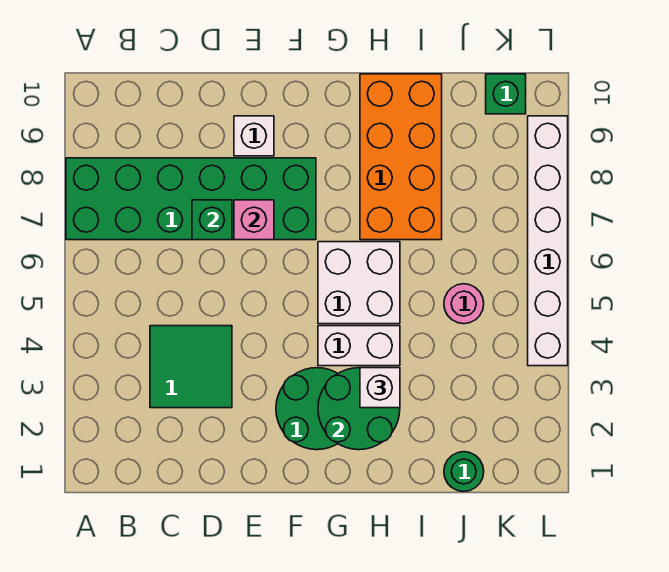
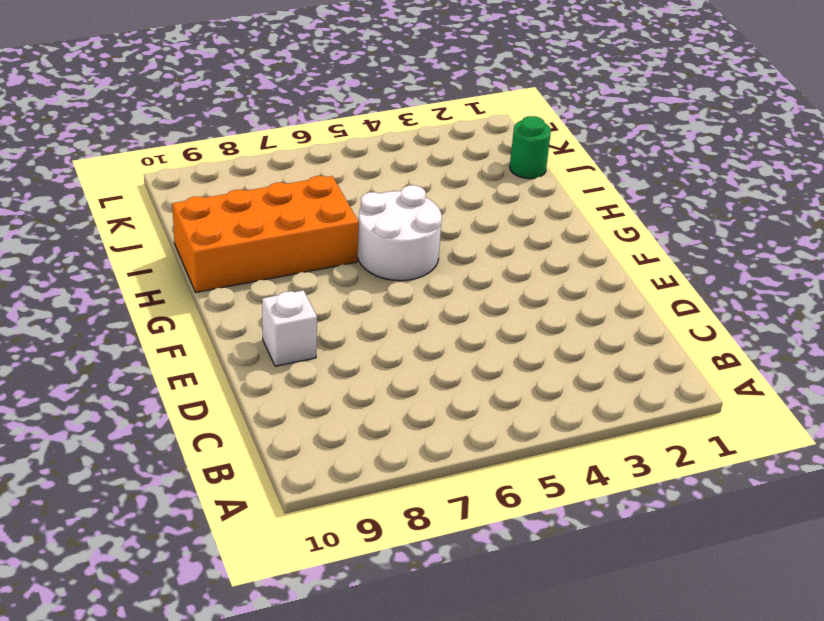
white round brick G5:H6 level 1 -> white brick G5:H6 level 1
none -> green brick A7:F8 level 1
none -> green tile C3:D4 level 1
none -> green round brick F2:G3 level 1

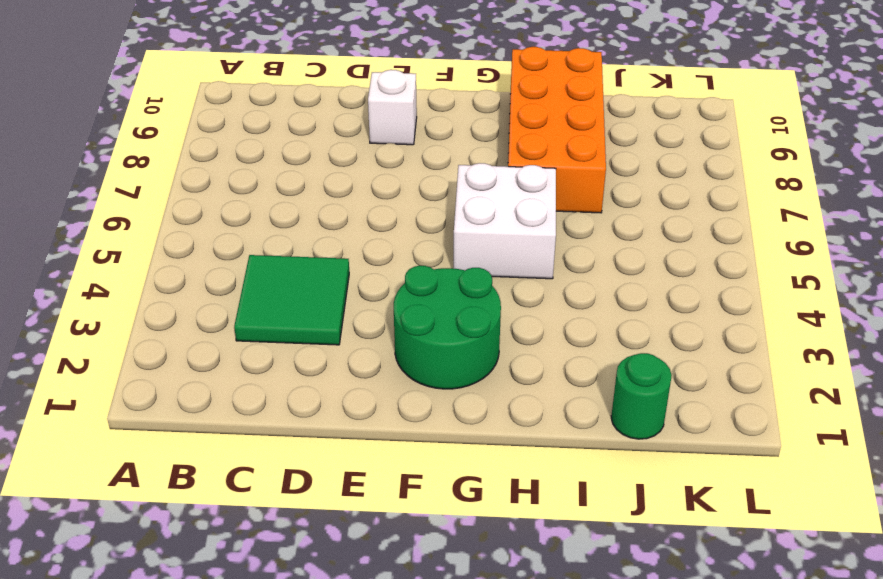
none -> green brick A7:F8 level 1
none -> white brick G4:H4 level 1
none -> pink round brick J5 level 1

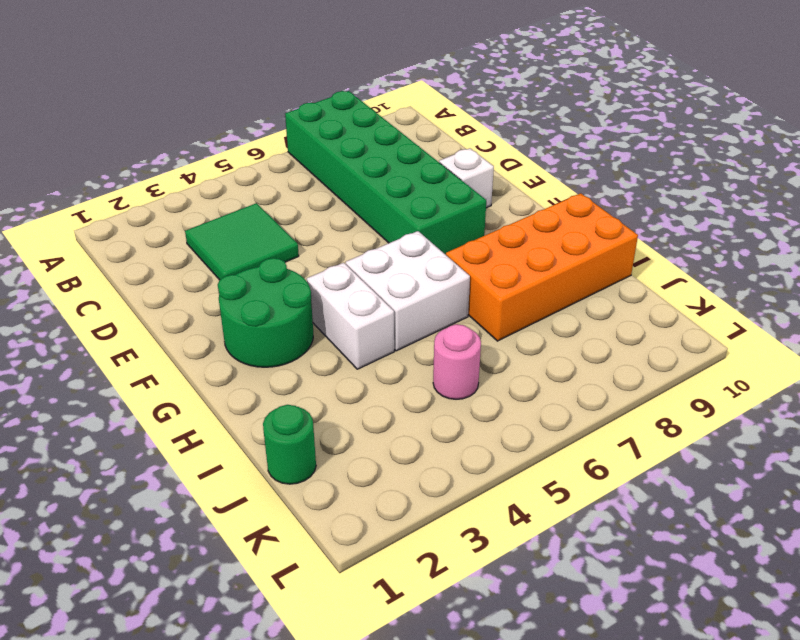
none -> green brick K10 level 1
none -> white brick L4:L9 level 1
none -> green brick D7 level 2

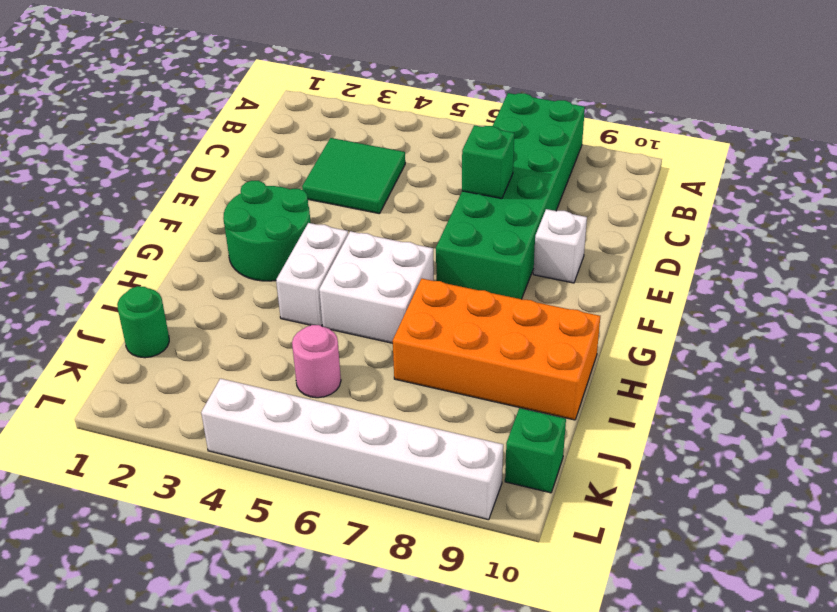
none -> pink brick E7 level 2
none -> green round brick G2:H3 level 2
none -> white brick H3 level 3

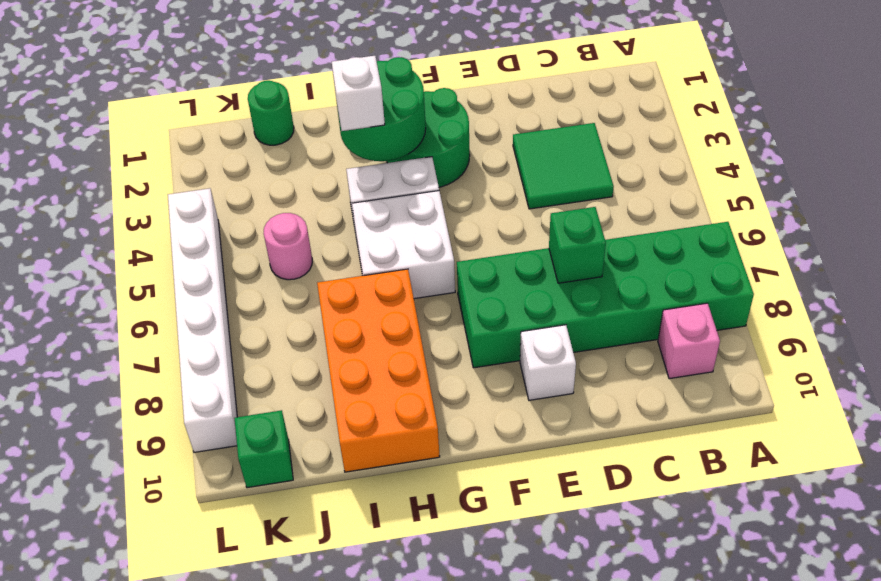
pink brick B9 level 1 -> pink brick E7 level 2

